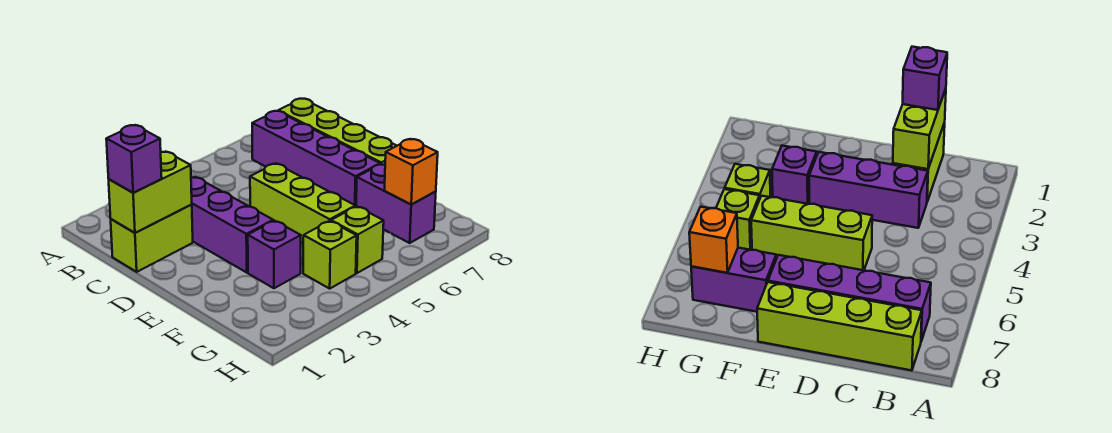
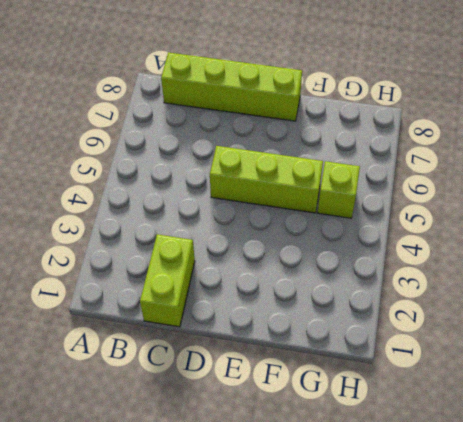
none -> purple brick B7:E7 level 1
none -> purple brick C3:E3 level 1
none -> purple brick F3 level 1

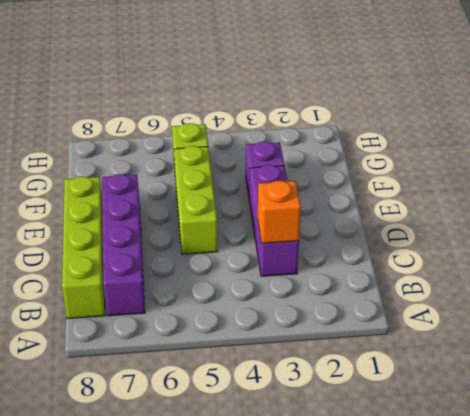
orange brick C3 level 2 -> orange brick G7 level 2
none -> lime brick C1:C2 level 1
none -> purple brick F7:G7 level 1
none -> lime brick G4 level 1

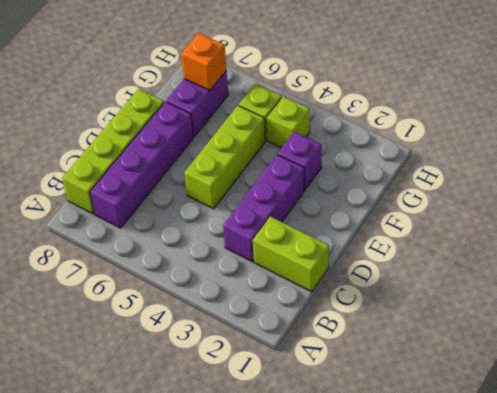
none -> lime brick C1:C2 level 2
none -> purple brick C1 level 3

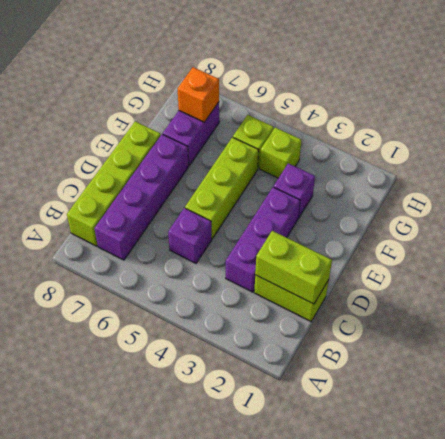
purple brick C5 level 1 -> purple brick C1 level 3

